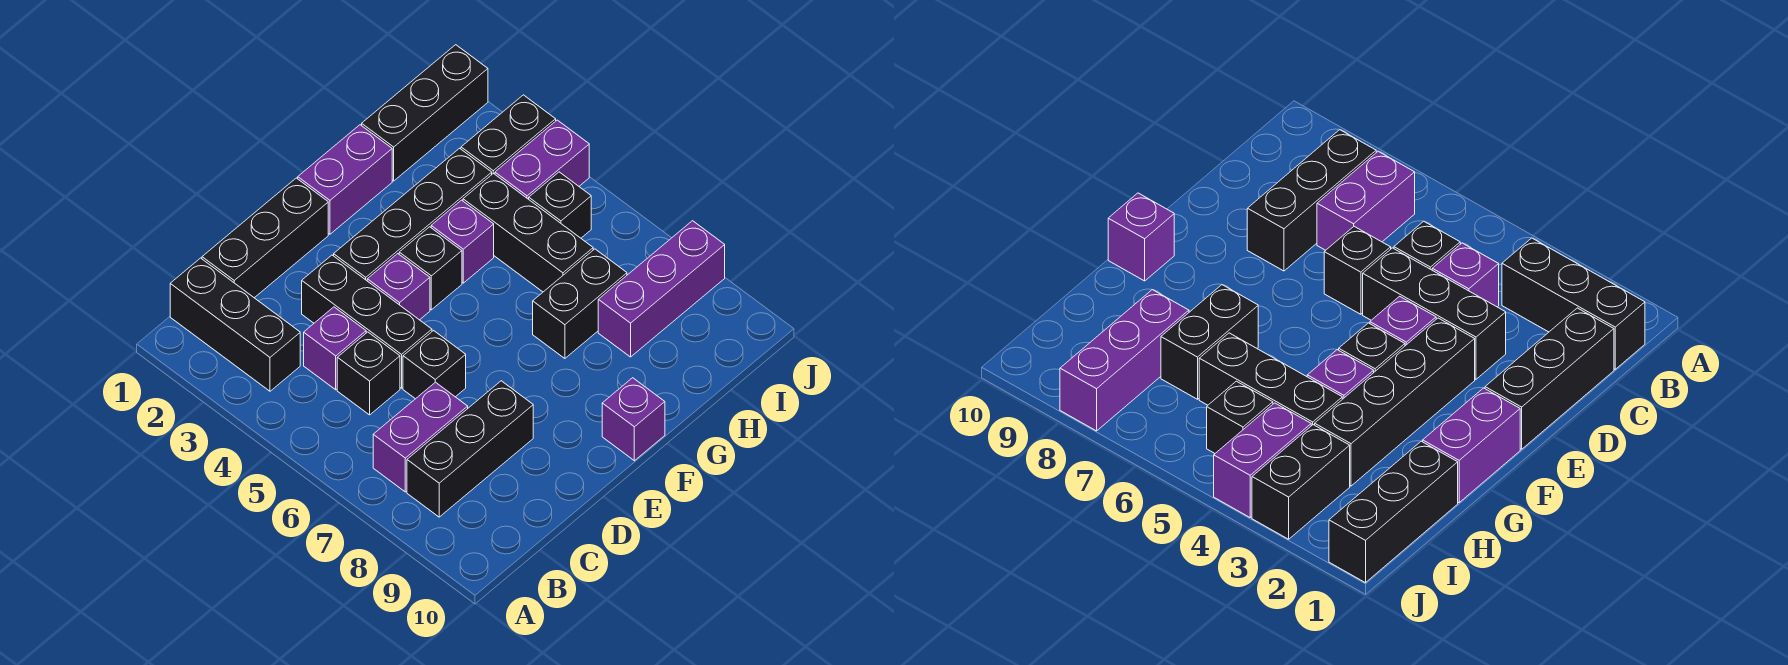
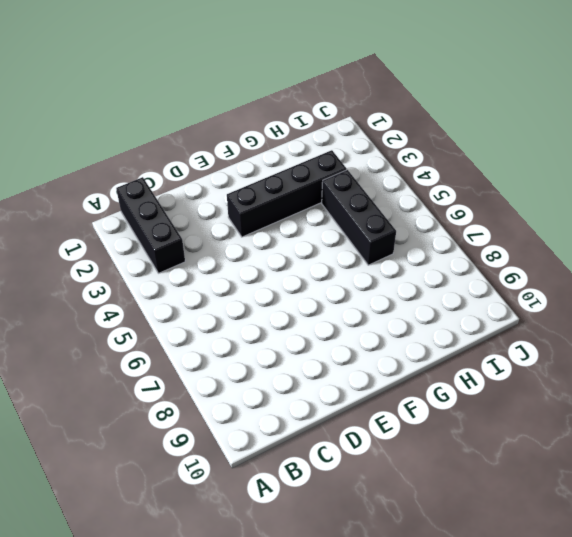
none -> purple brick B7:C7 level 1
none -> black brick B8:D8 level 1
none -> black brick C1:E1 level 1

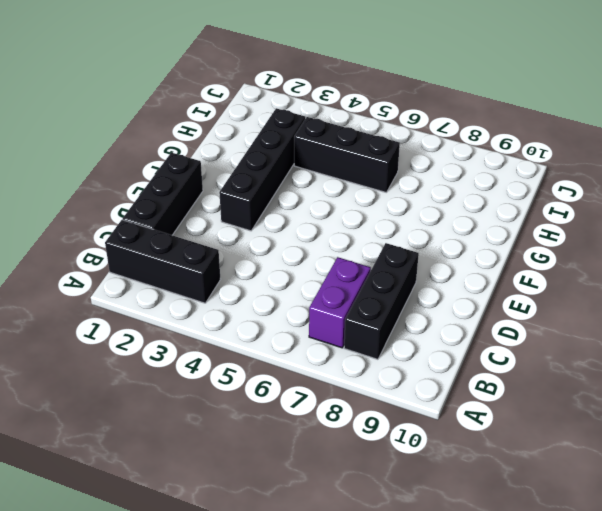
none -> purple brick C4 level 1
none -> black brick C5 level 1
none -> black brick D3:D5 level 1

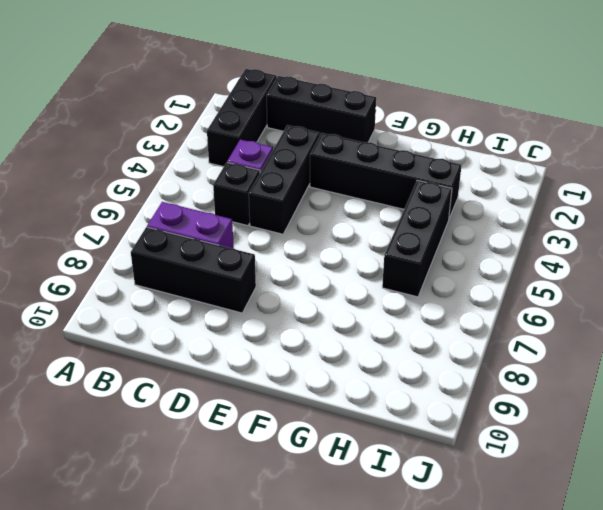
none -> black brick D6 level 1
none -> purple brick E4 level 1
none -> purple brick F1:G1 level 1

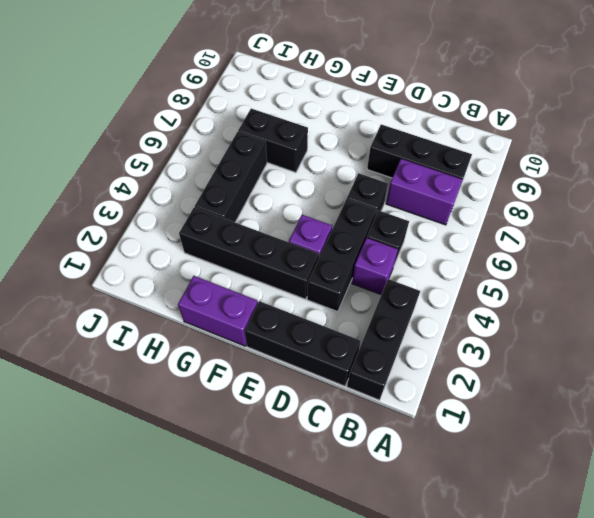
none -> black brick F4 level 1
none -> purple brick F10 level 1
none -> purple brick G4 level 1

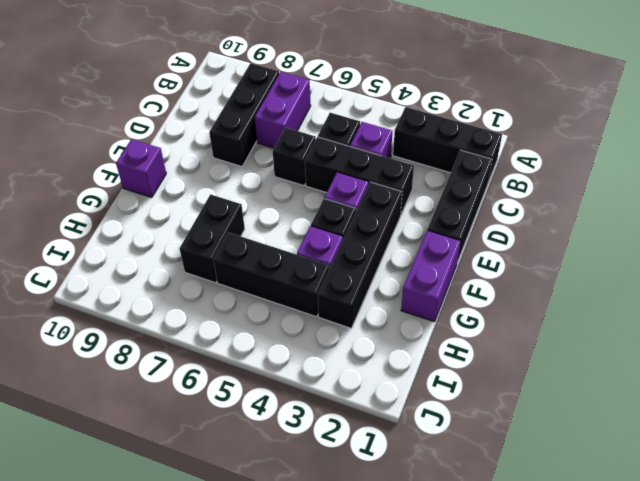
none -> black brick H1:J1 level 1
none -> purple brick H8:J8 level 1
none -> black brick I3:J3 level 1

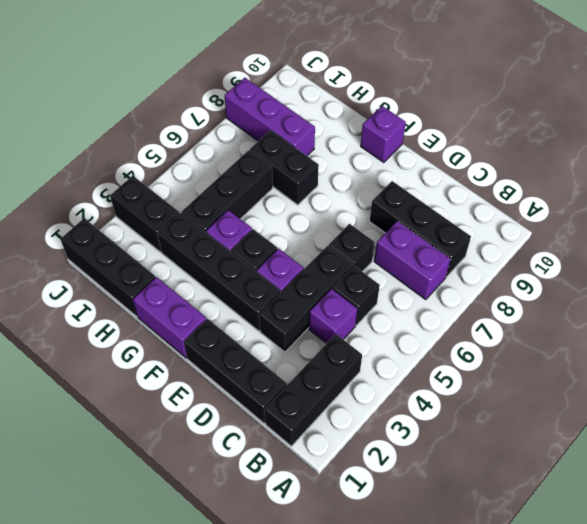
none -> purple brick I4:J4 level 1
none -> black brick I5 level 1

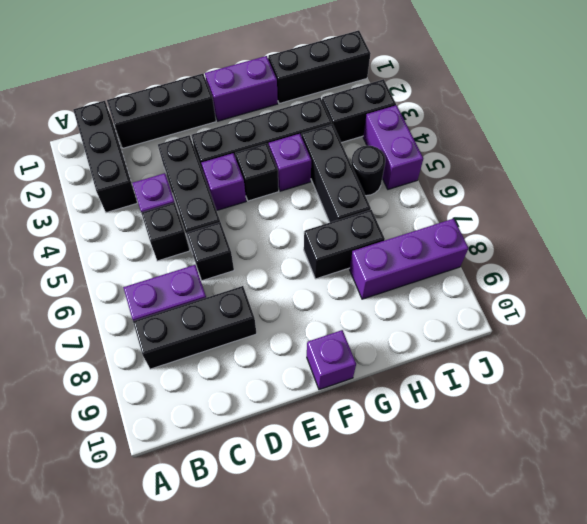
black round brick I5 level 1 -> black brick I5 level 1
purple brick J4:J5 level 1 -> purple brick I4:J4 level 1

